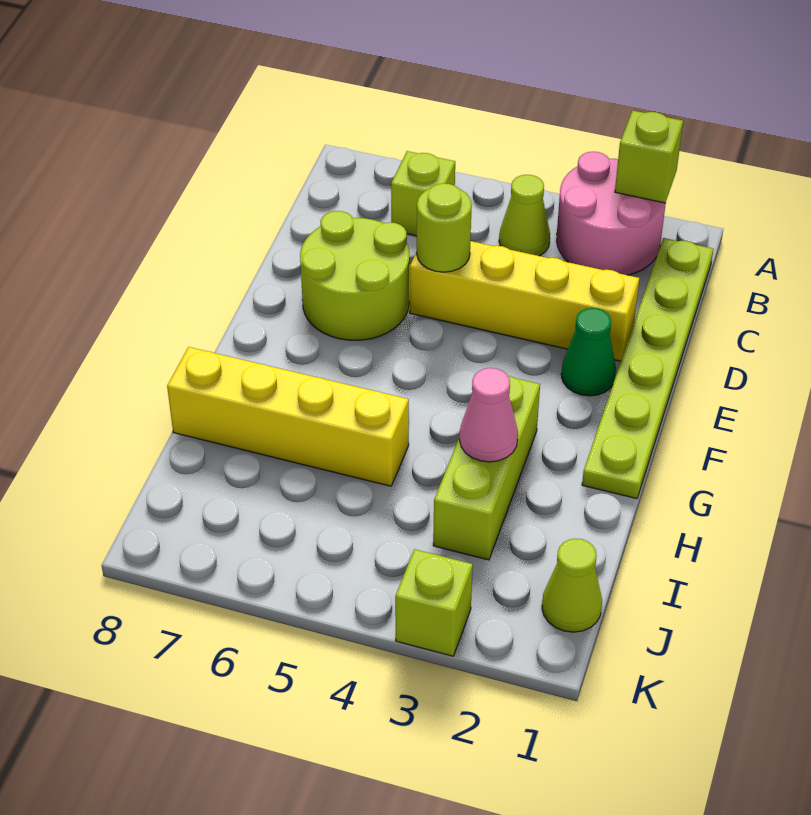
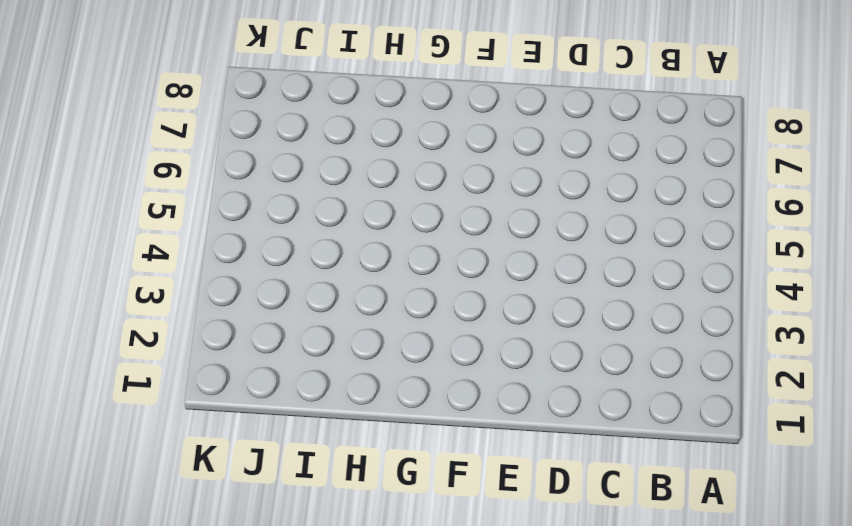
none -> pink round brick A2:B3 level 1
none -> lime plate B1:G1 level 1
none -> lime cone B4 level 1

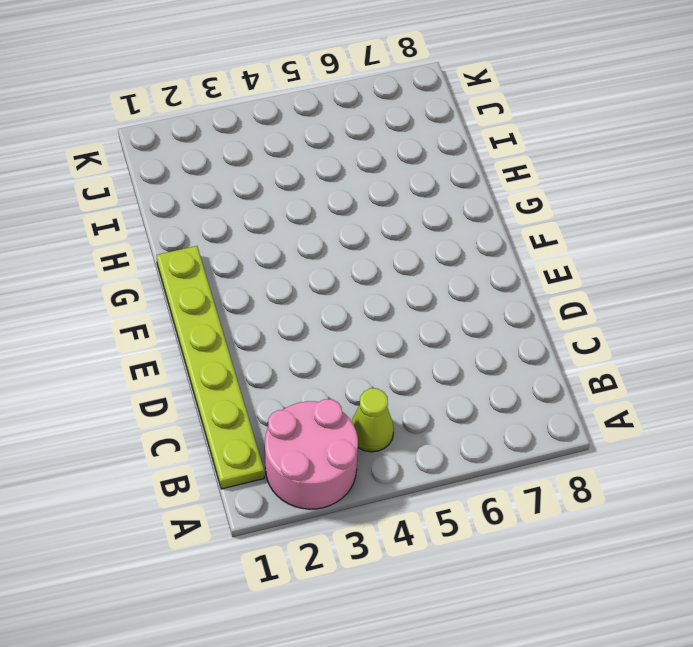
none -> lime brick B6 level 1
none -> yellow brick D2:D5 level 1
none -> lime round brick D6:E7 level 1

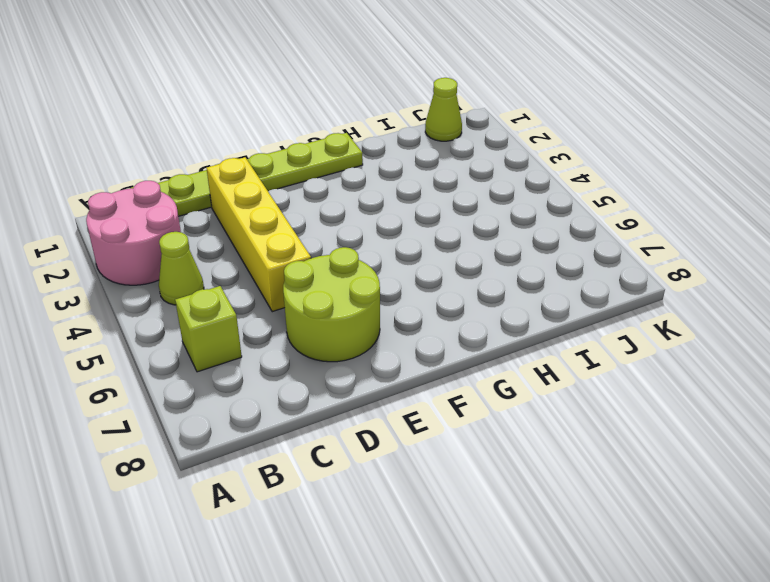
none -> green cone E2 level 1
none -> lime brick G3:I3 level 1
none -> yellow brick H5:H8 level 1

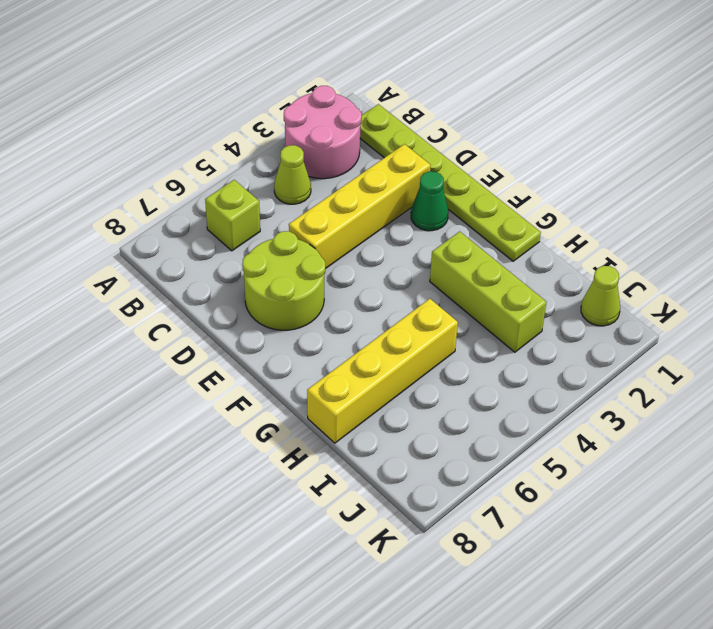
none -> lime brick K3 level 1
none -> lime brick A2 level 2
none -> lime round brick D5 level 2

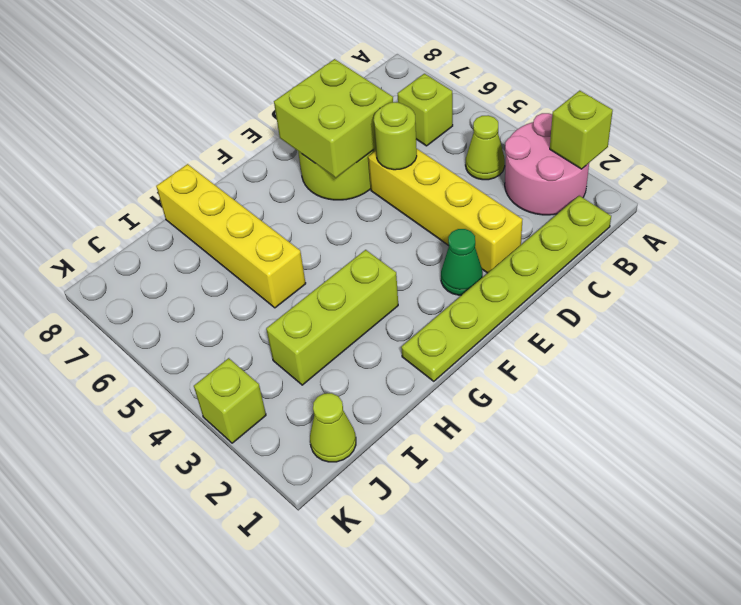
lime brick D6:E7 level 2 -> none
none -> pink cone H3 level 2

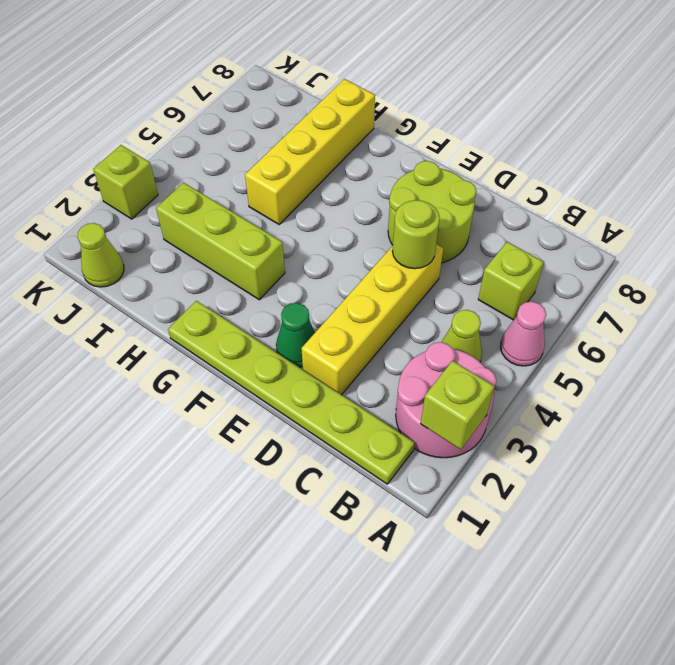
pink cone A5 level 1 -> pink cone H3 level 2

